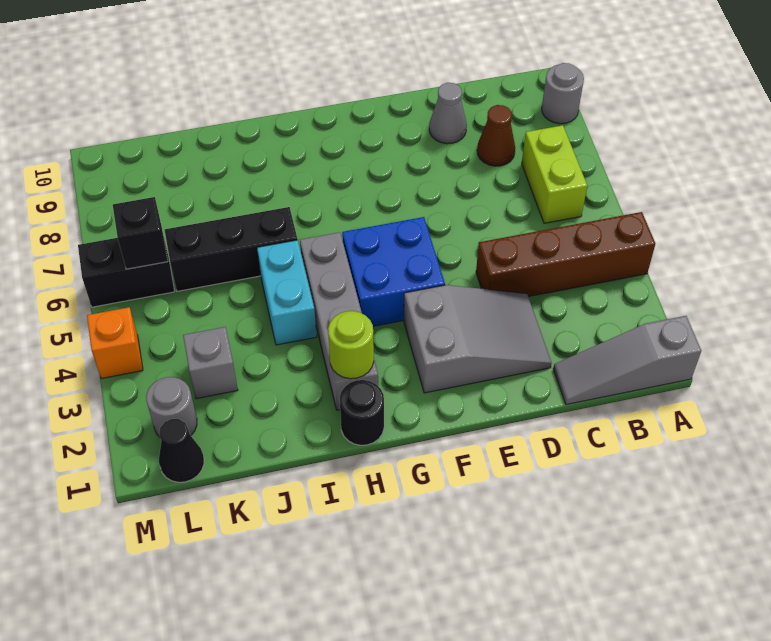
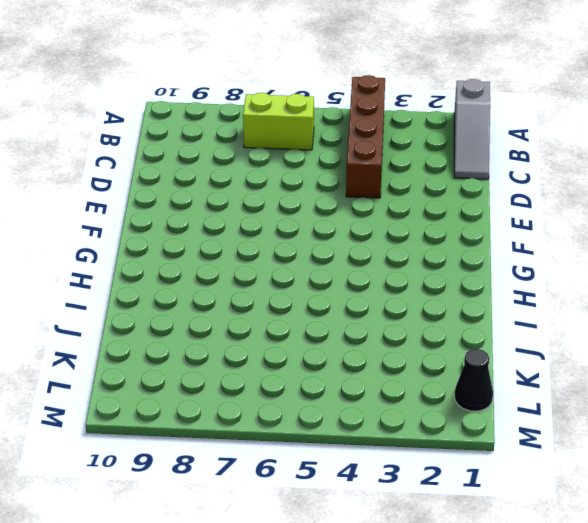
none -> grey round brick A9 level 1
none -> brown cone C8 level 1
none -> grey slope D2:F3 level 1 top F

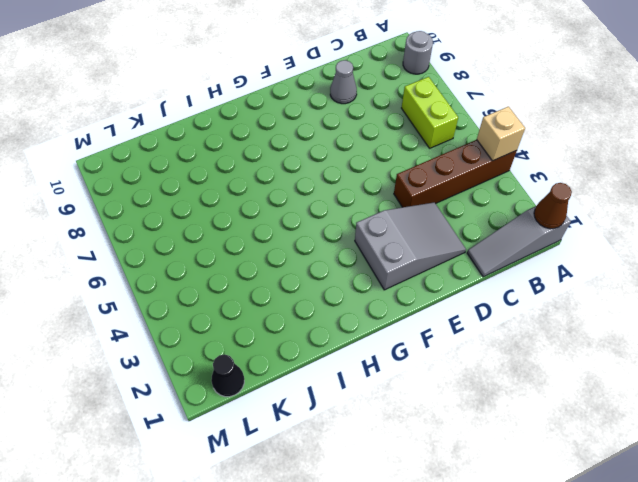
brown cone A1 level 2 -> brown cone C8 level 1
tan brick A4 level 2 -> none
none -> blue brick F4:G5 level 1
none -> black round brick H1 level 1
none -> grey brick H2:H5 level 1

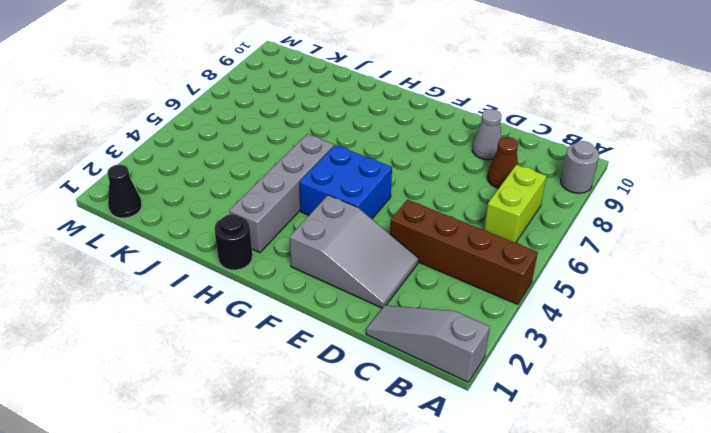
none -> cyan brick I4:I5 level 1
none -> black brick I6:K6 level 1
none -> grey brick K3 level 1

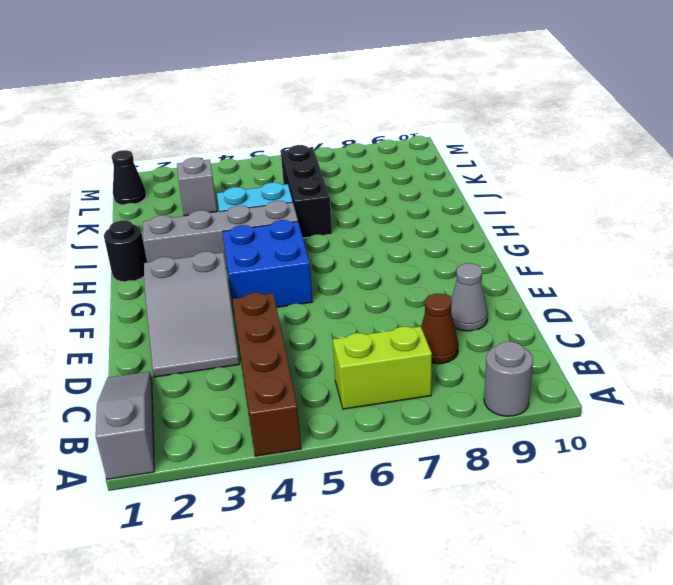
none -> grey round brick L2 level 1
none -> black brick L6:M6 level 1
none -> orange brick M4 level 1

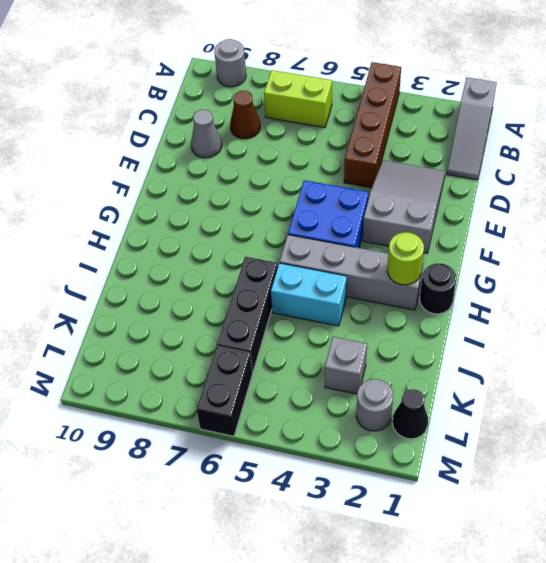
none -> orange brick M4 level 1
none -> black brick L6 level 2

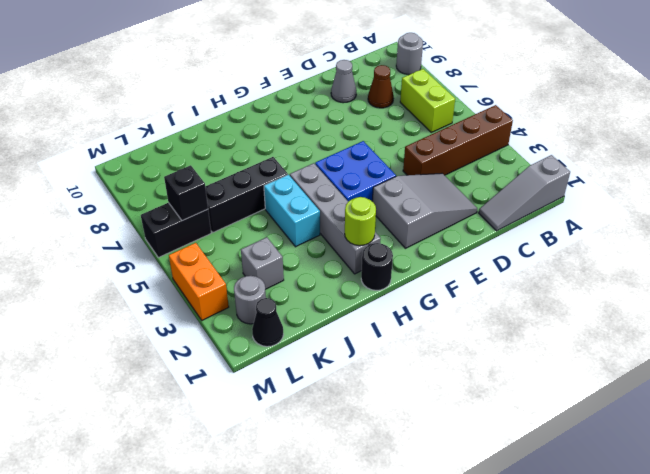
orange brick M3:M4 level 1 -> orange brick M4 level 1

